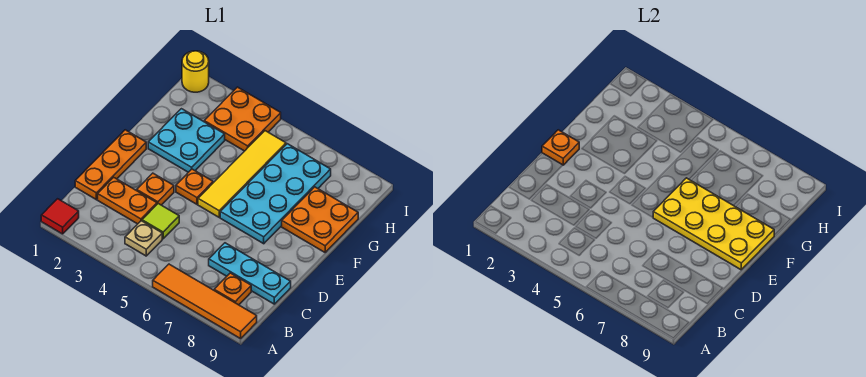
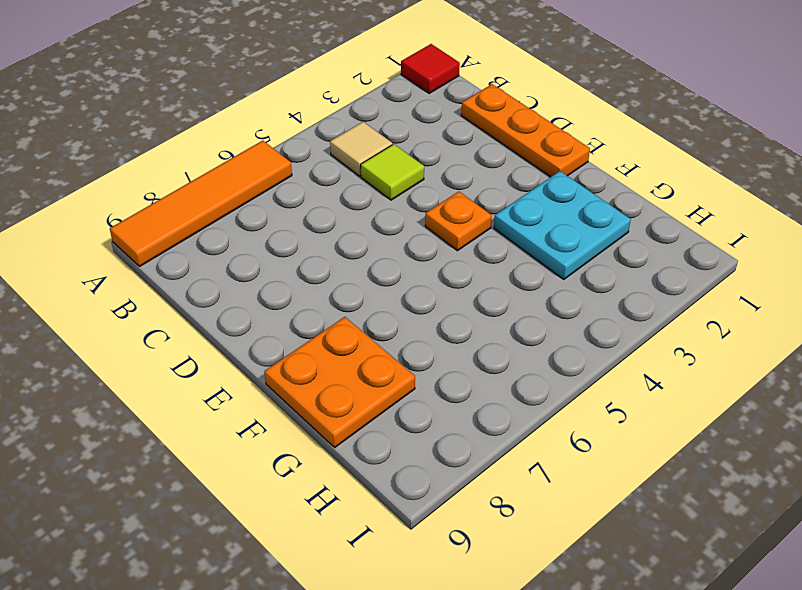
tan tile B4 level 1 -> tan plate B4 level 1
none -> orange plate B8 level 1
none -> orange plate C2:C3 level 1
none -> cyan plate C7:C9 level 1

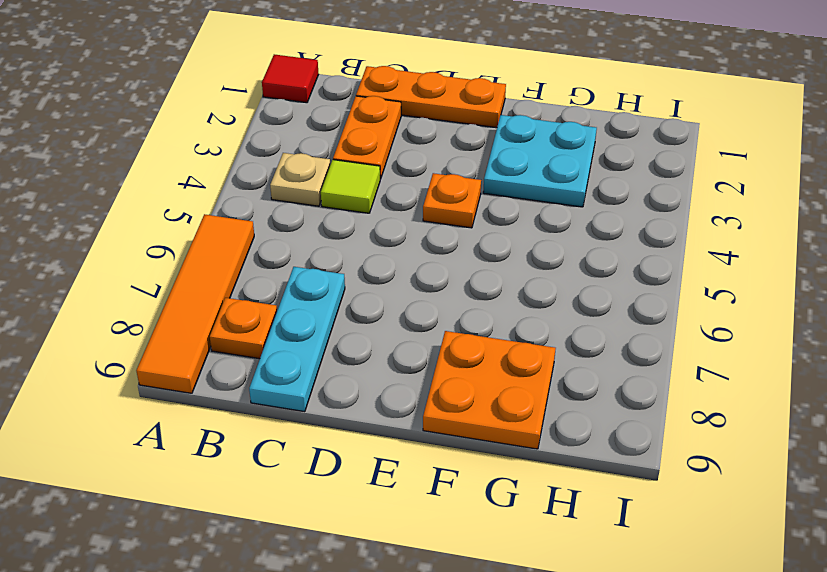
none -> orange plate D3 level 1
none -> yellow tile E5:H5 level 1
none -> cyan plate E6:H7 level 1

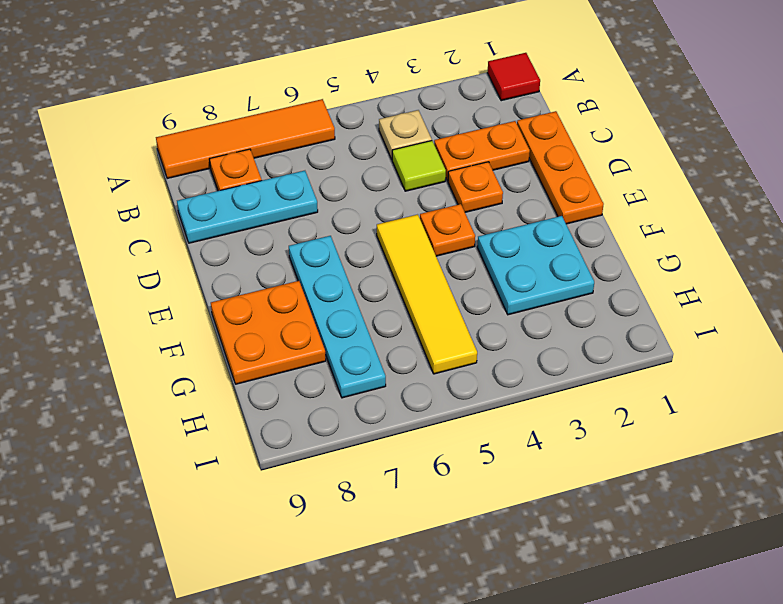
cyan plate E7:H7 level 1 -> cyan plate E6:H7 level 1
none -> orange plate H3:I4 level 1
none -> yellow round brick I1 level 1
none -> orange plate E1 level 2

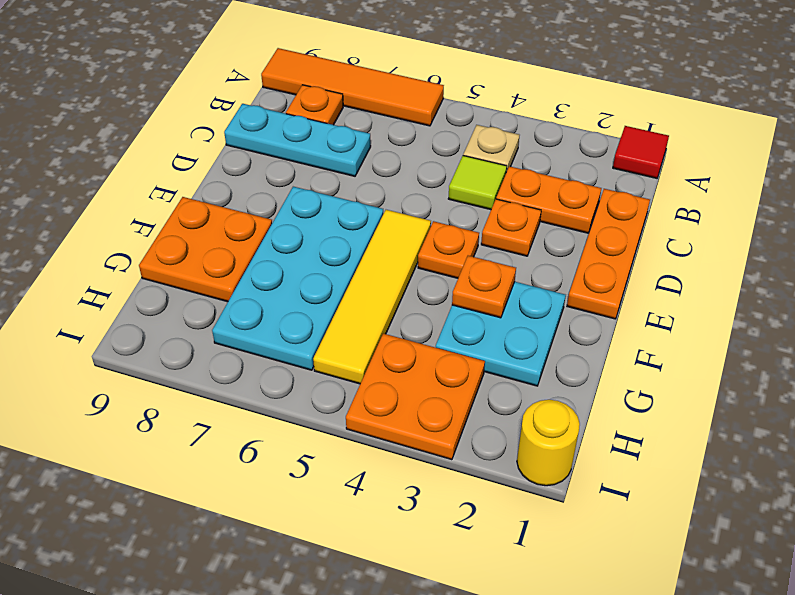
orange plate F3 level 2 -> orange plate E1 level 2
none -> yellow plate E6:F9 level 2

